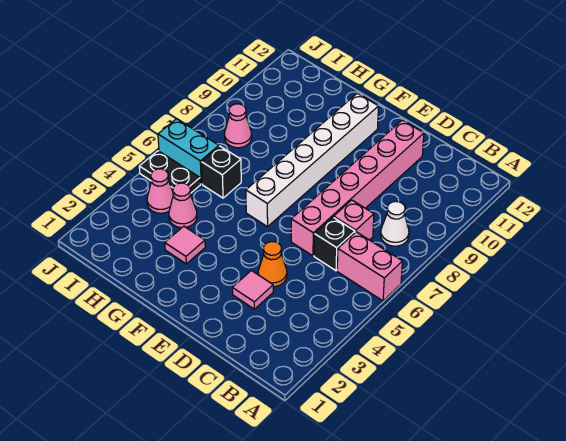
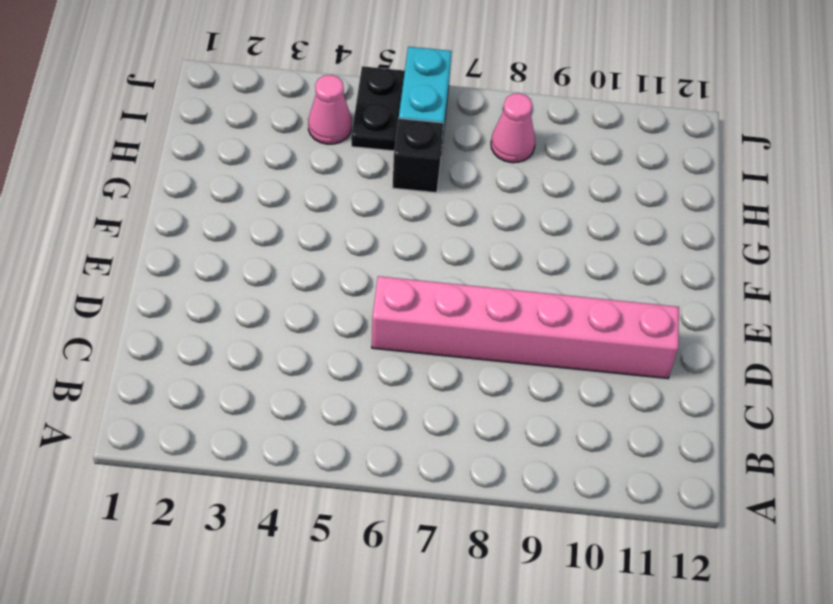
none -> pink brick A6:B6 level 1
none -> white cone B8 level 1
none -> black brick C6 level 1

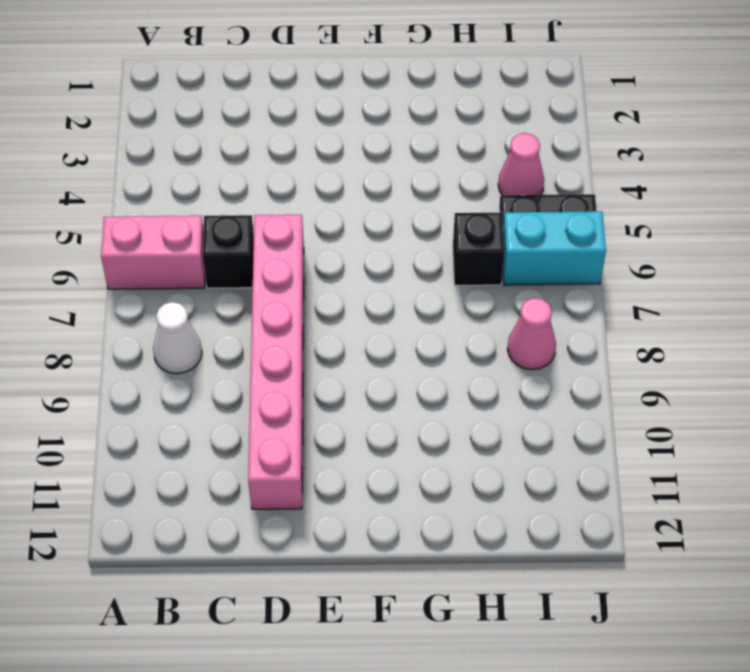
none -> pink brick C7 level 1
none -> pink tile D3 level 1
none -> orange cone D4 level 1

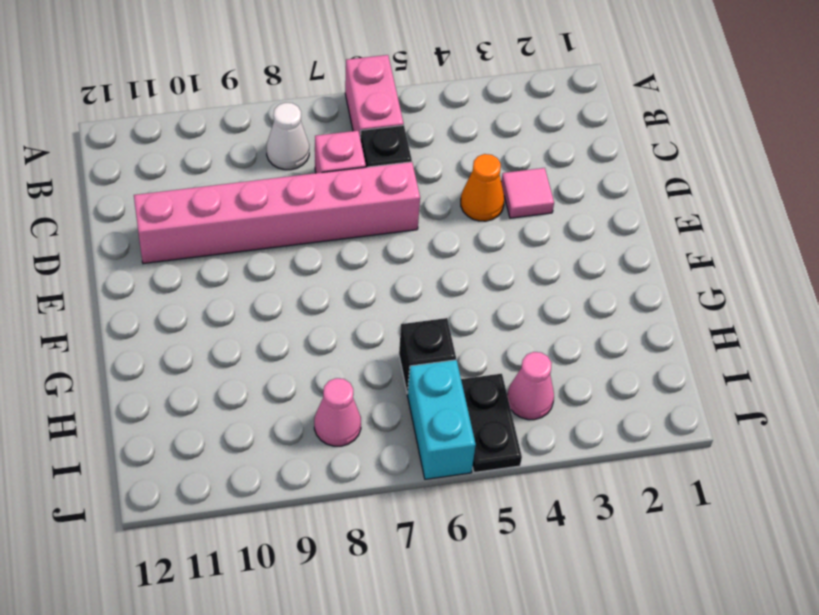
none -> white brick F6:F11 level 1
none -> pink tile G3 level 1
none -> pink cone H4 level 1

